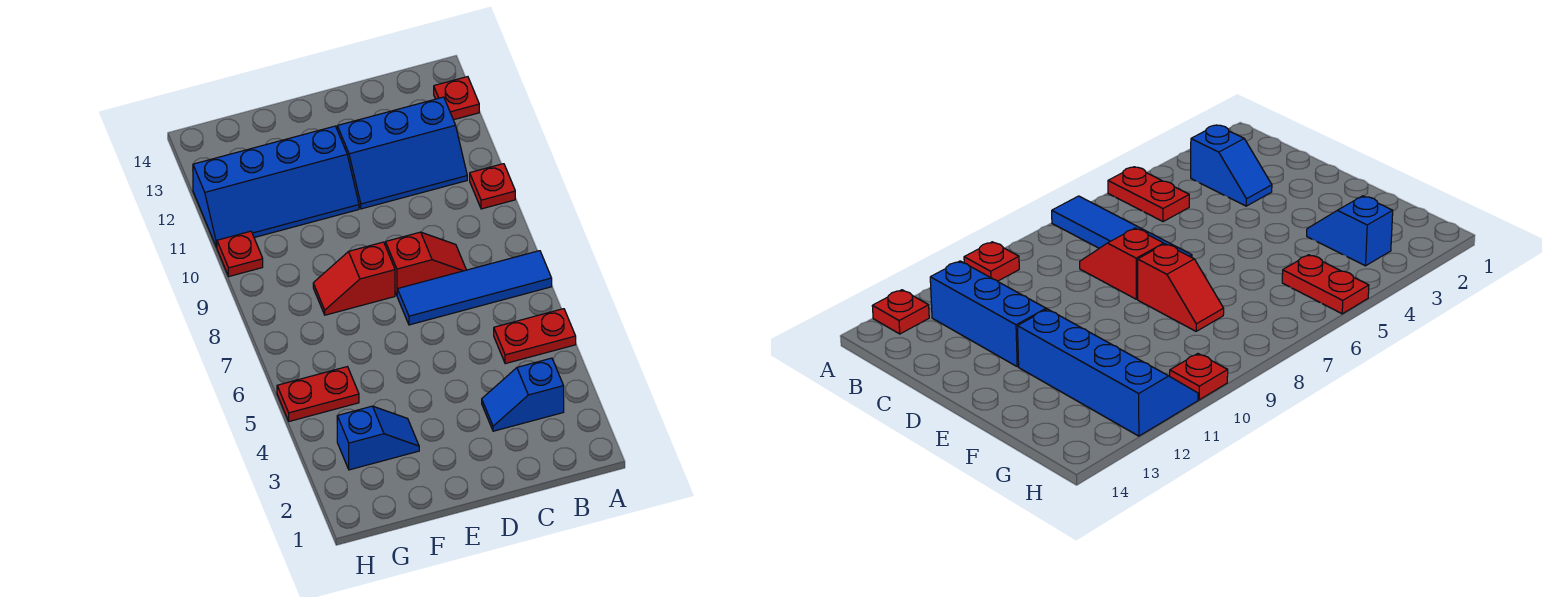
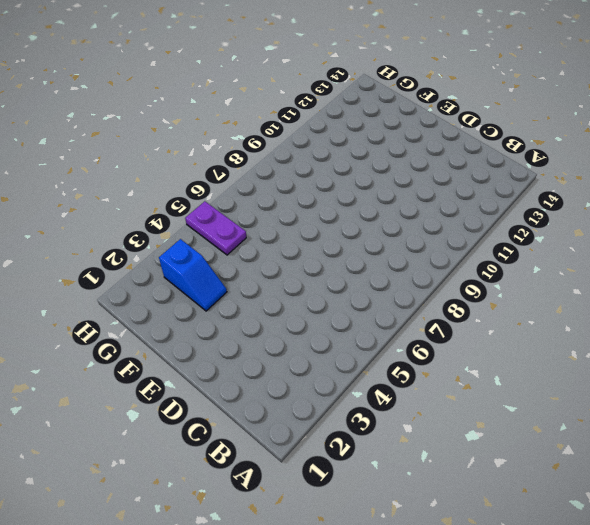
purple plate G5:H5 level 1 -> red plate G5:H5 level 1
none -> red plate A5:B5 level 1
none -> blue tile A7:D7 level 1
none -> red plate A10 level 1

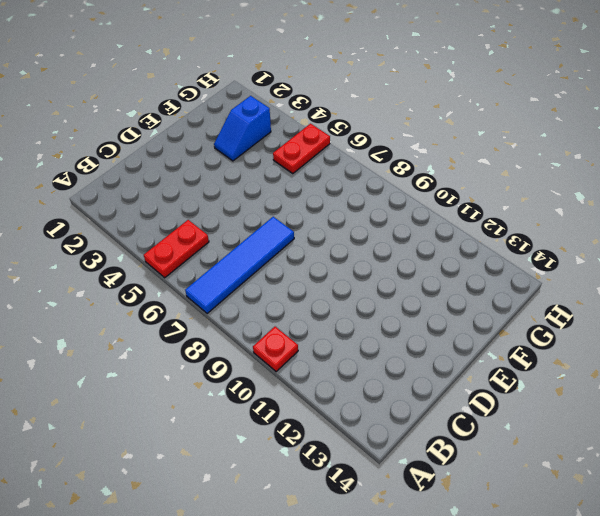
none -> red plate A13 level 1
none -> blue slope B3:C3 level 1 top B
none -> blue slope B11:D12 level 1 top 12

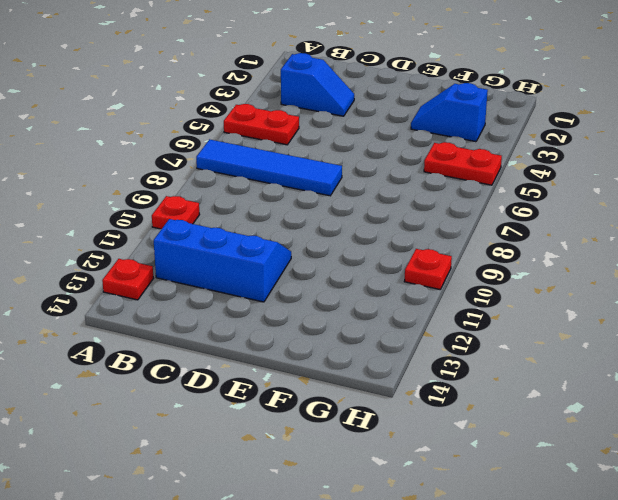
none -> red slope C8:D8 level 1 top D
none -> red slope E8:F8 level 1 top E
none -> blue slope E11:H12 level 1 top 12

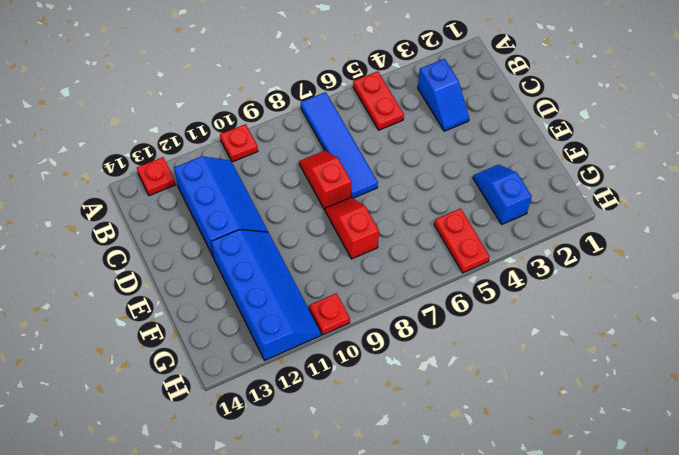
red slope E8:F8 level 1 top F -> red slope E8:F8 level 1 top E

